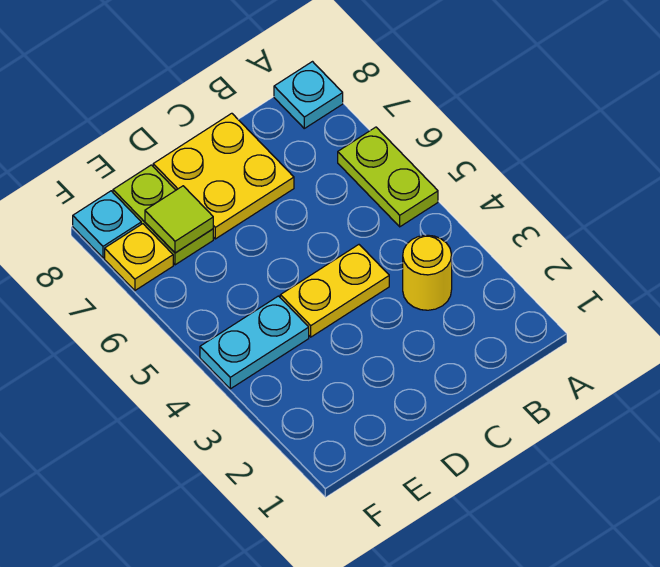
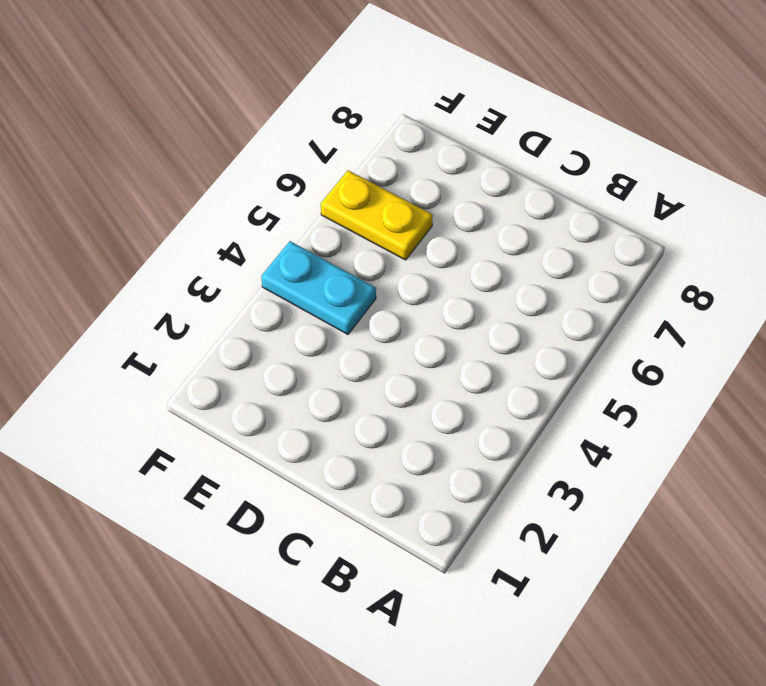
yellow plate E6:F6 level 1 -> yellow plate C4:D4 level 1
none -> lime plate A5:A6 level 1
none -> cyan plate A8 level 1

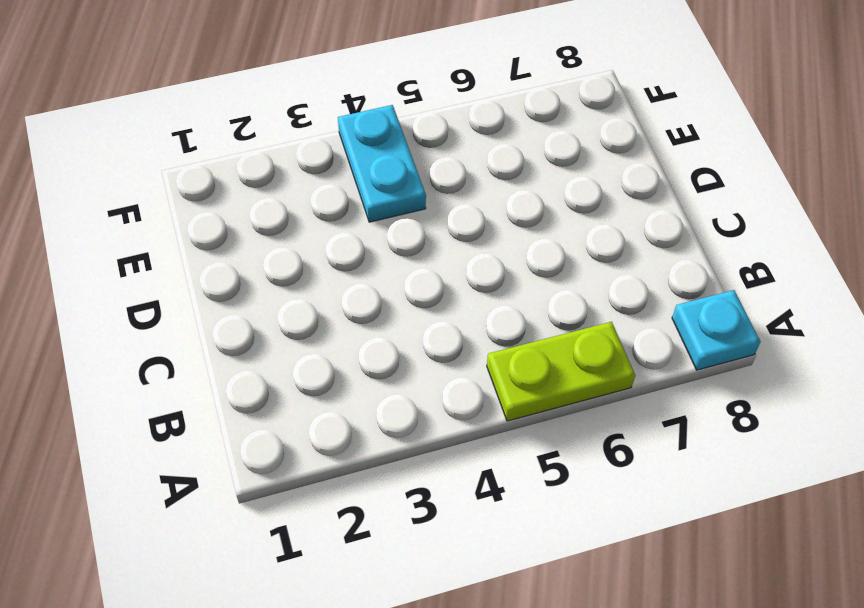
none -> yellow round brick B3 level 1
none -> yellow plate C4:D4 level 1

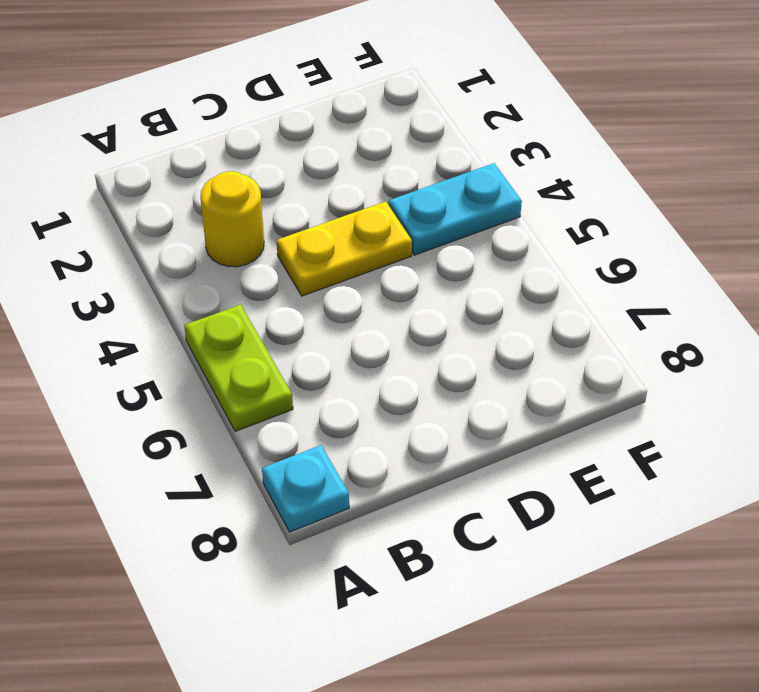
none -> yellow plate C7:D8 level 1
none -> lime plate E7:E8 level 1

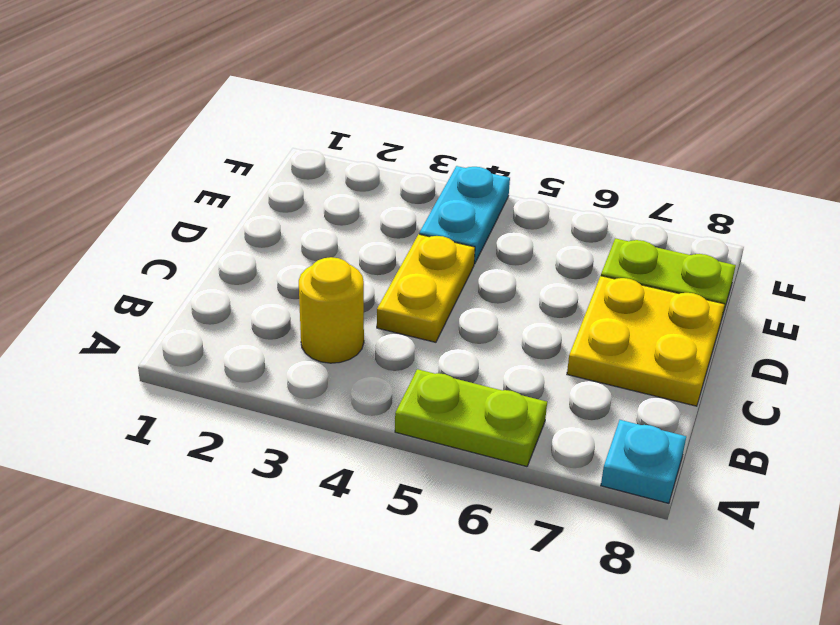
none -> yellow plate F7 level 1
none -> cyan plate F8 level 1

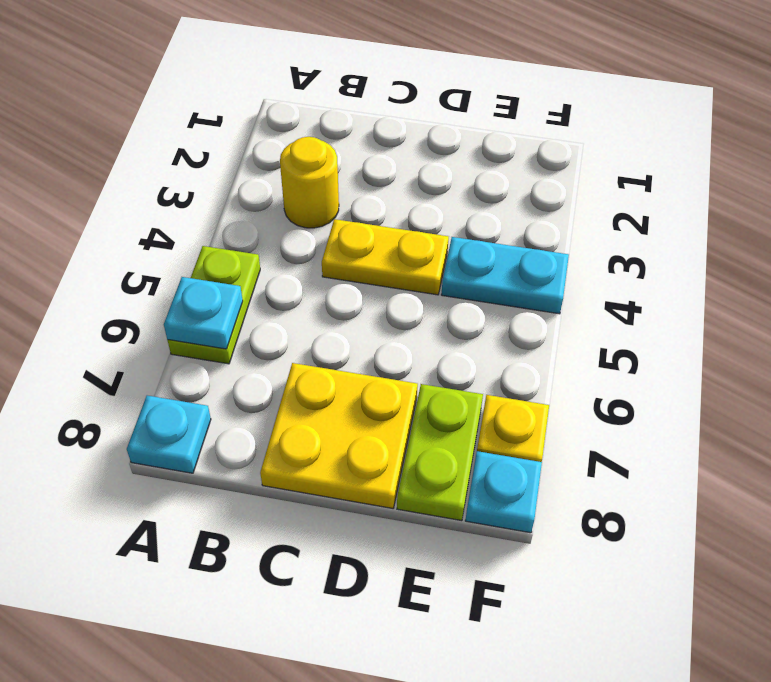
cyan plate A6 level 2 -> none
none -> lime tile E7 level 2

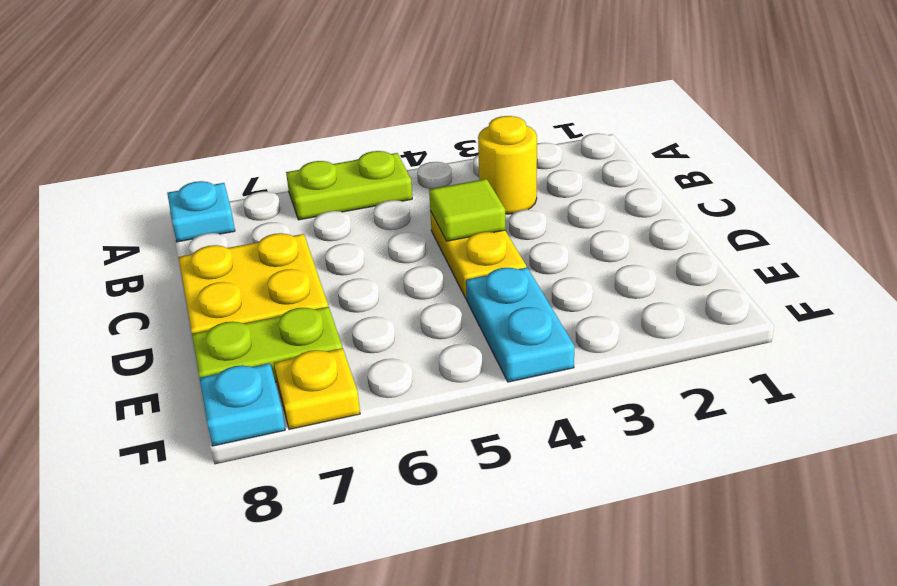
lime tile C4 level 2 -> lime tile E7 level 2

